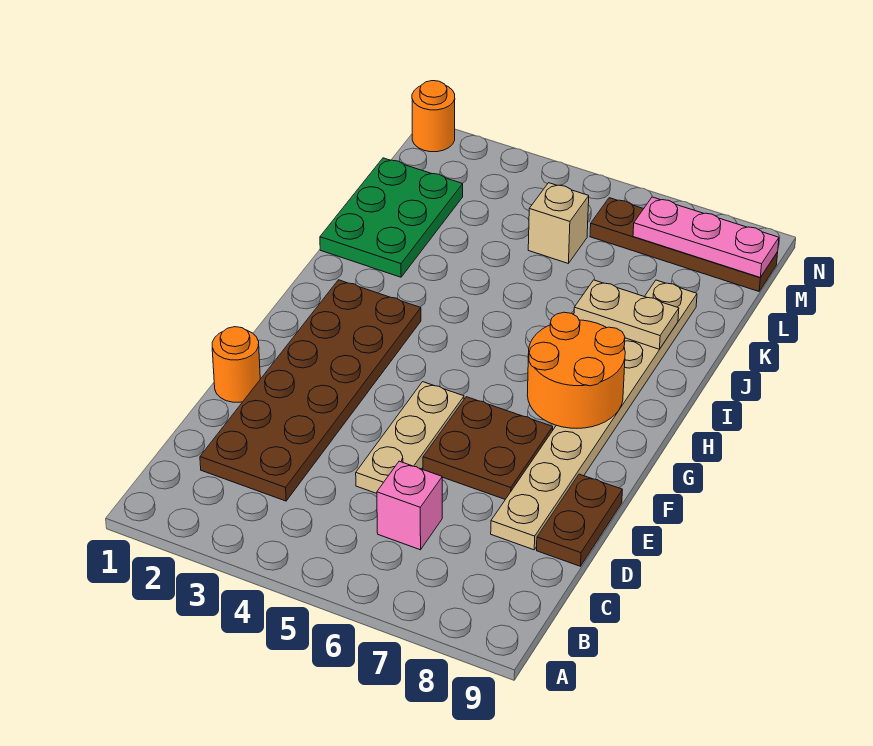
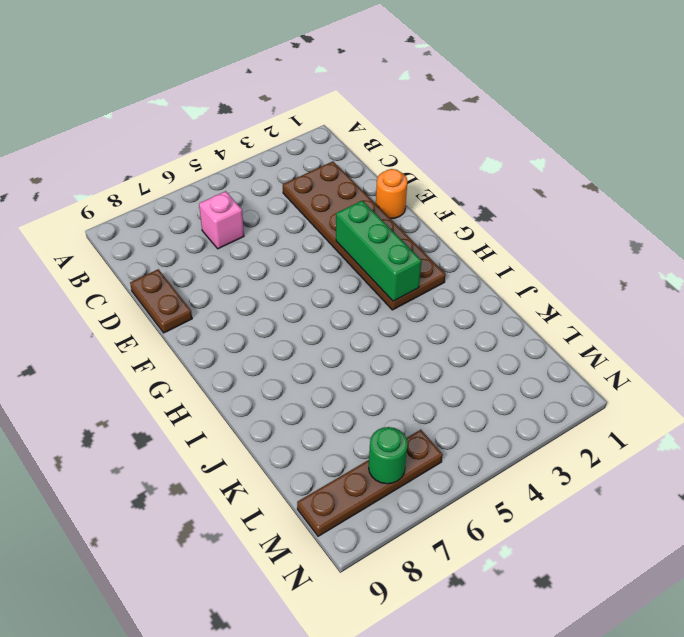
green brick F3:H3 level 2 -> none
green round brick M7 level 2 -> pink plate M7:M9 level 2
none -> tan plate D5:F5 level 1
none -> tan plate D8:K8 level 1
none -> brown plate E6:F7 level 1

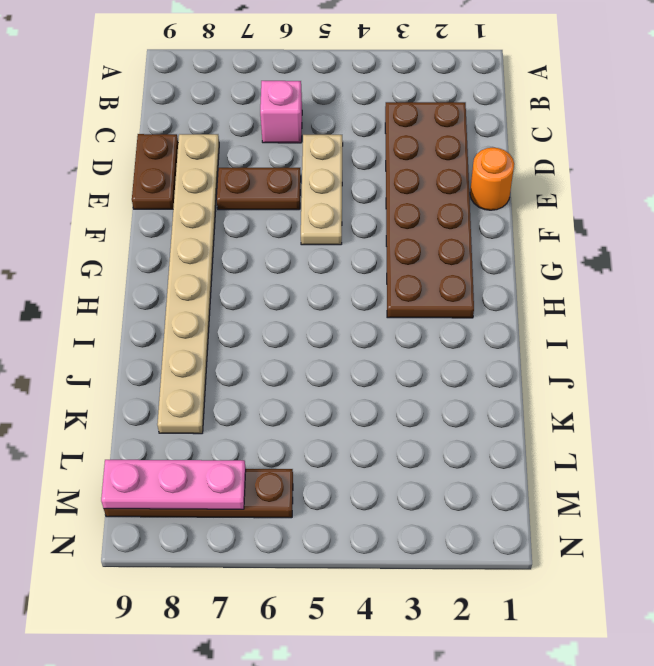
brown plate E6:E7 level 1 -> brown plate E6:F7 level 1
none -> green plate J1:L2 level 1
none -> tan brick L5 level 1
none -> orange round brick N1 level 1

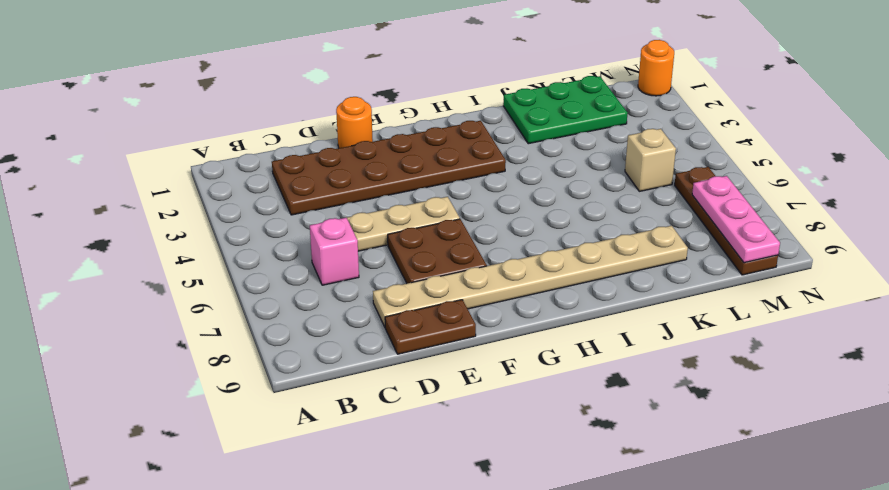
none -> orange round brick G7:H8 level 2
none -> tan plate J7:J8 level 2

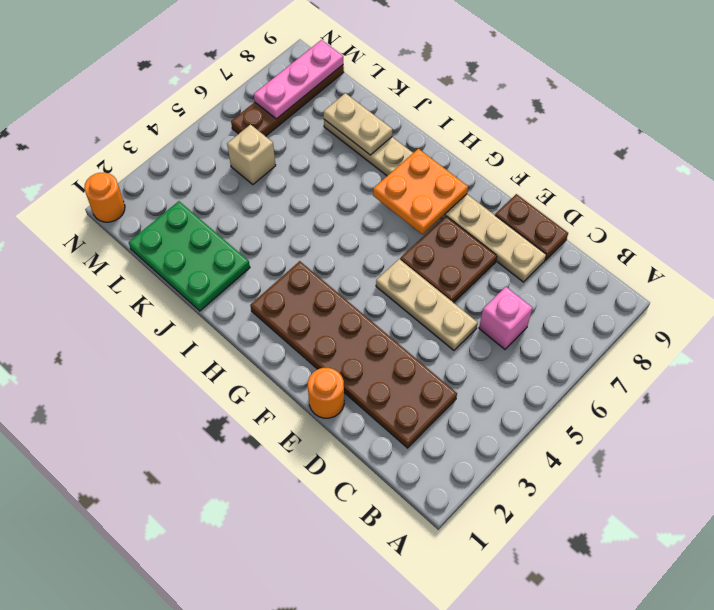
orange plate G7:H8 level 2 -> orange round brick G7:H8 level 2
tan plate J8:K8 level 2 -> tan plate J7:J8 level 2

